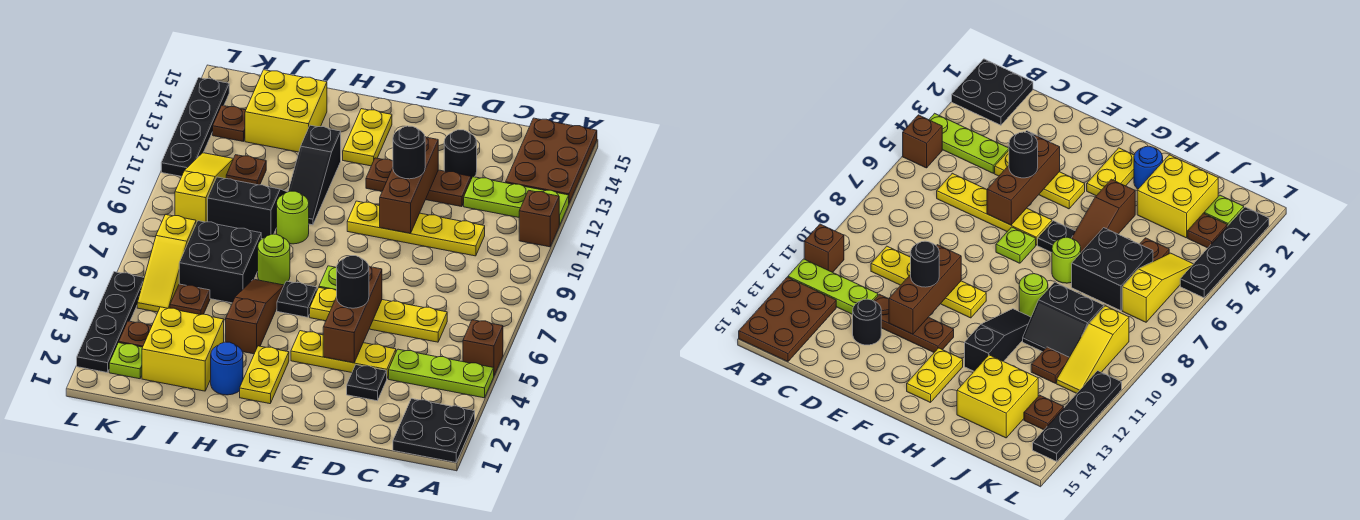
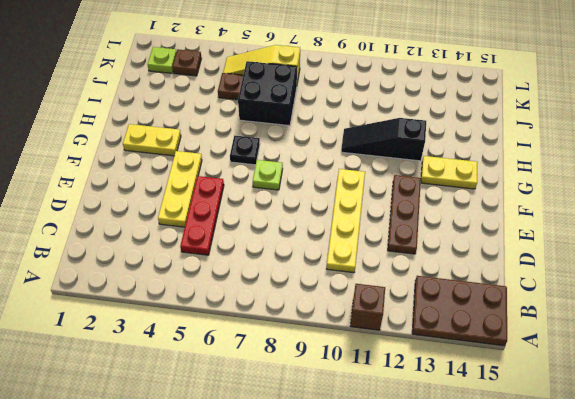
red plate C5:E5 level 1 -> none
none -> black plate A1:B2 level 1
none -> lime plate A4:C4 level 1
none -> brown brick A5 level 1
none -> lime plate A12:C12 level 1

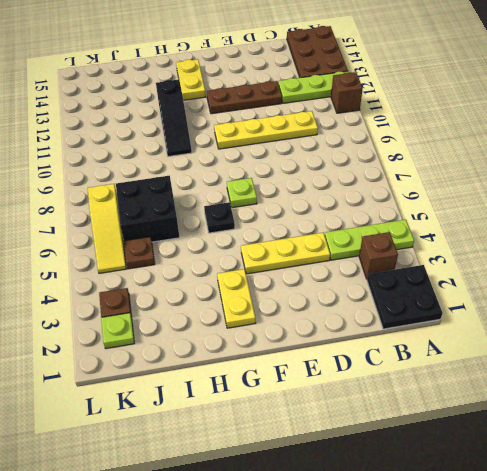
brown brick B3 level 1 -> brown brick A5 level 1
none -> yellow plate C6:F6 level 1
none -> black plate D3 level 1
none -> black round brick D13 level 1
none -> blue round brick H2 level 1

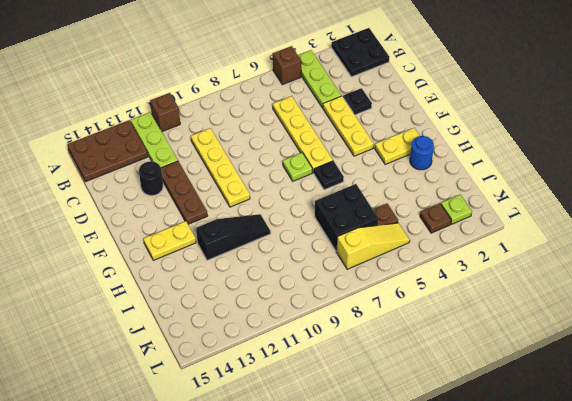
none -> brown slope H4:H6 level 1 top 4
none -> lime round brick H7 level 1
none -> lime round brick H9 level 1
none -> yellow brick I2:J3 level 1

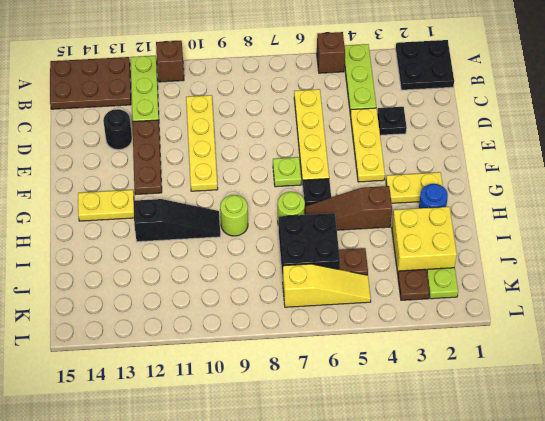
none -> black slope I9:J10 level 1 top 9
none -> yellow brick I13:J14 level 1
none -> brown plate J11 level 1
none -> yellow slope K9:K11 level 1 top 9

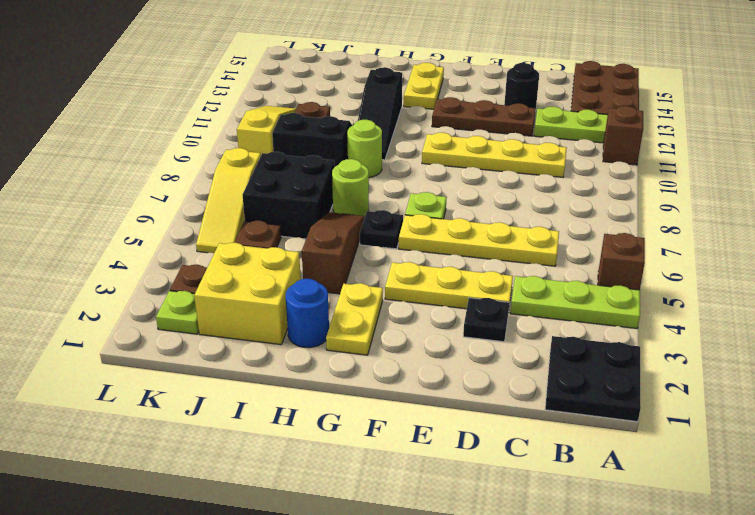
none -> yellow brick I13:J14 level 1
none -> brown plate K13 level 1
none -> black plate L2:L5 level 1
none -> black plate L11:L14 level 1

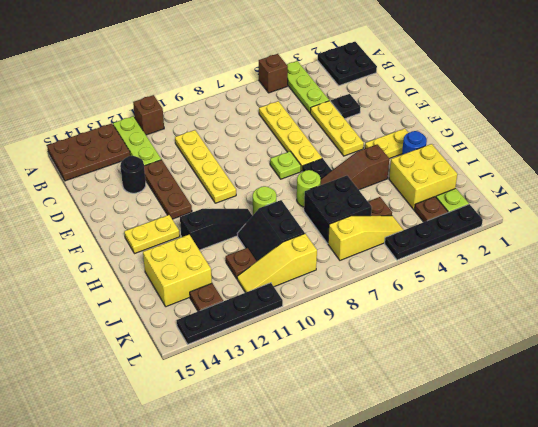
none -> brown brick E4:E6 level 2
none -> brown brick E10:E12 level 2
none -> black round brick E5 level 3
none -> black round brick E11 level 3

